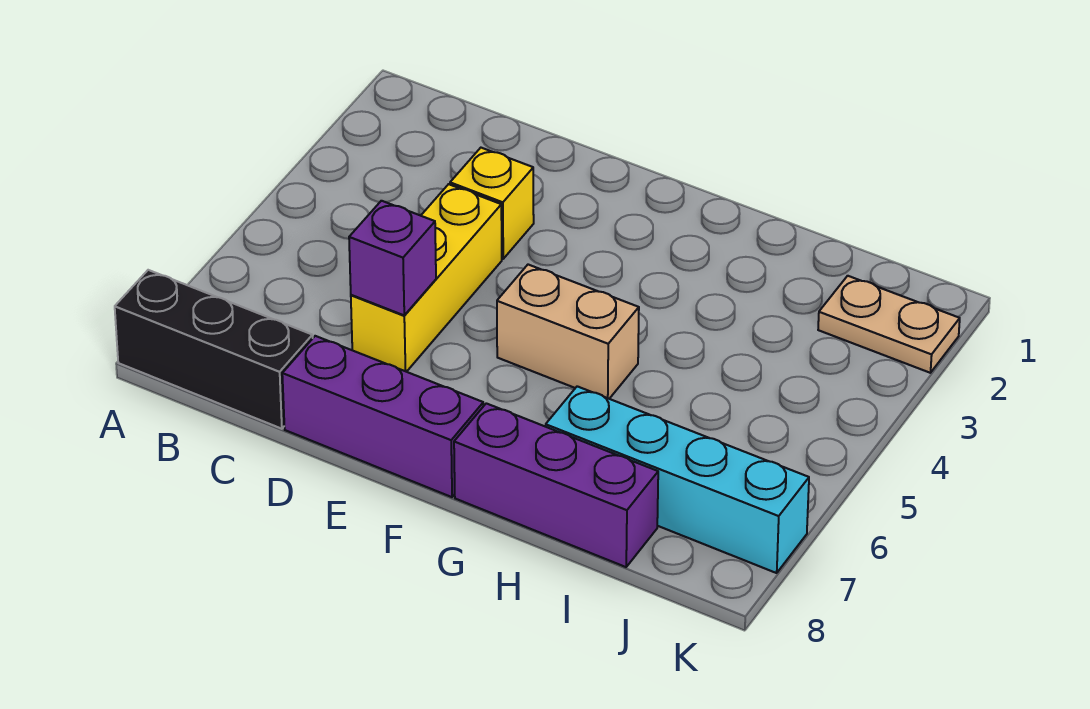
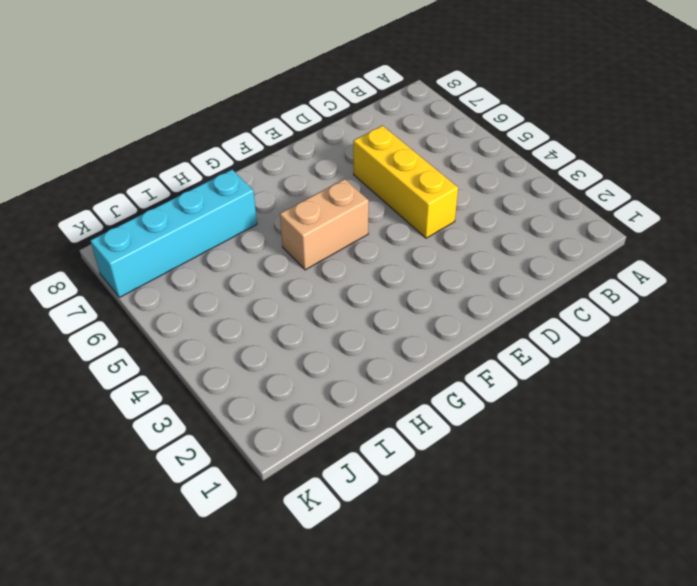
none -> black brick A8:C8 level 1
none -> yellow brick D3 level 1

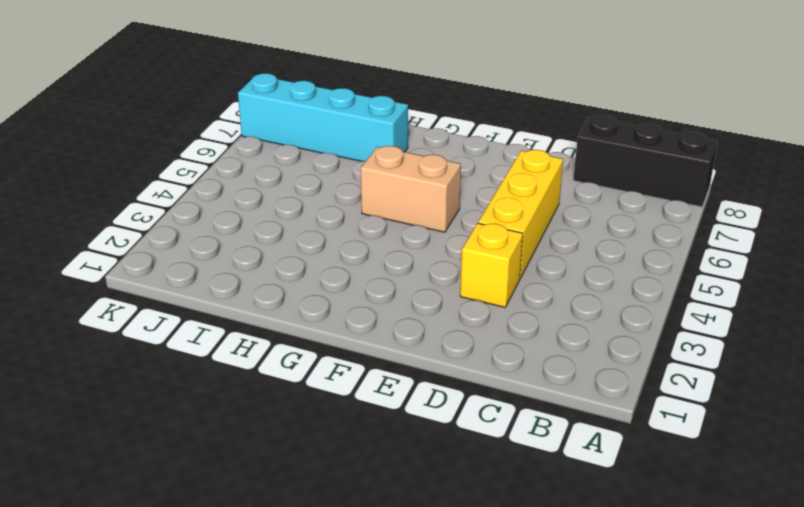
none -> purple brick D8:F8 level 1
none -> purple brick G8:I8 level 1

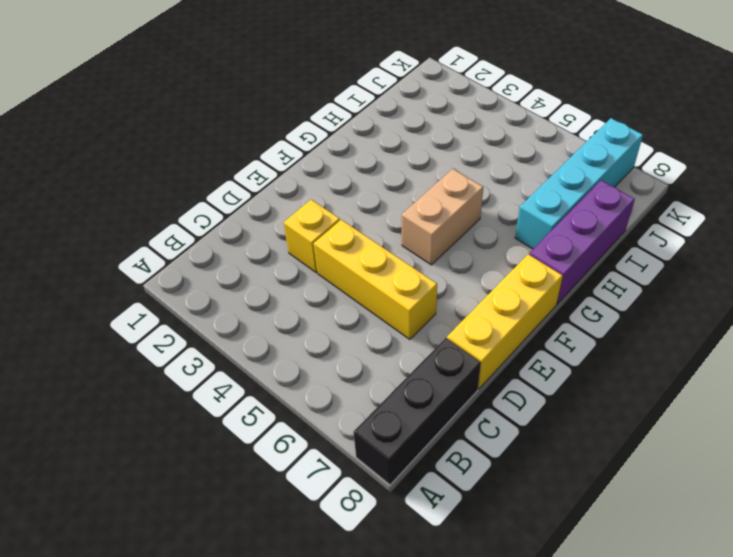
yellow brick D8:F8 level 1 -> purple brick D8:F8 level 1
none -> tan plate J2:K2 level 1
none -> purple brick D6 level 2

